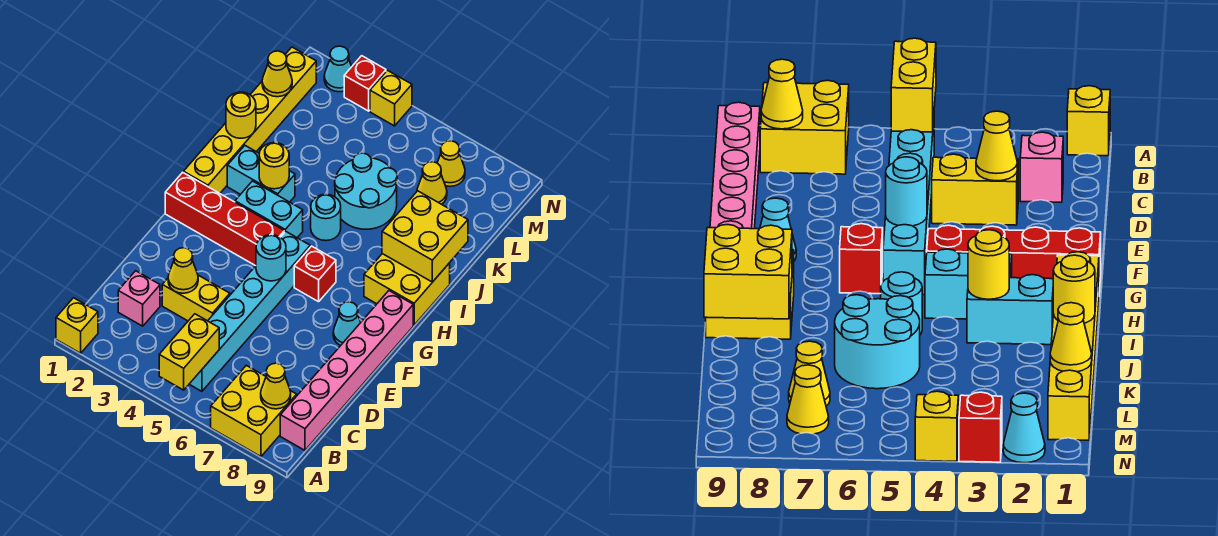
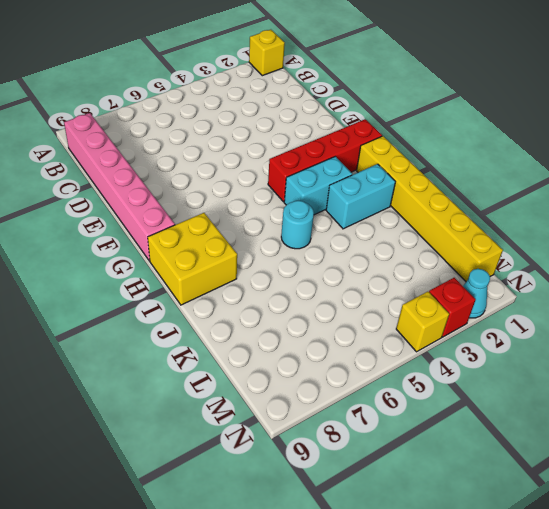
none -> yellow brick A7:B8 level 1
none -> cyan brick B5:G5 level 1
none -> pink brick C2 level 1

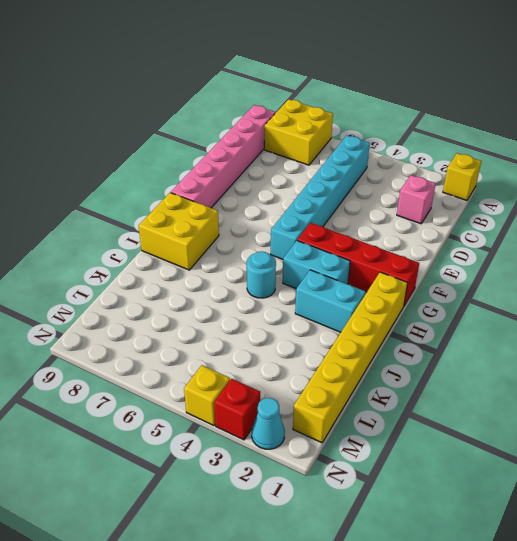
none -> yellow brick D3:D4 level 1
none -> cyan cone F8 level 1
none -> red brick G6 level 1

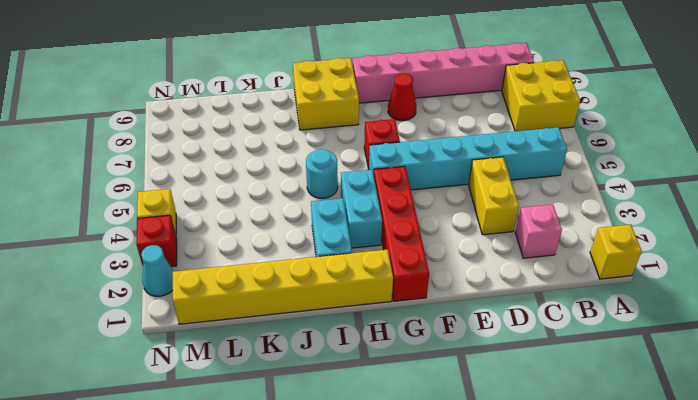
red cone F8 level 1 -> cyan cone F8 level 1
none -> cyan round brick J5:K6 level 1
none -> yellow cone L7 level 1
none -> yellow cone M7 level 1

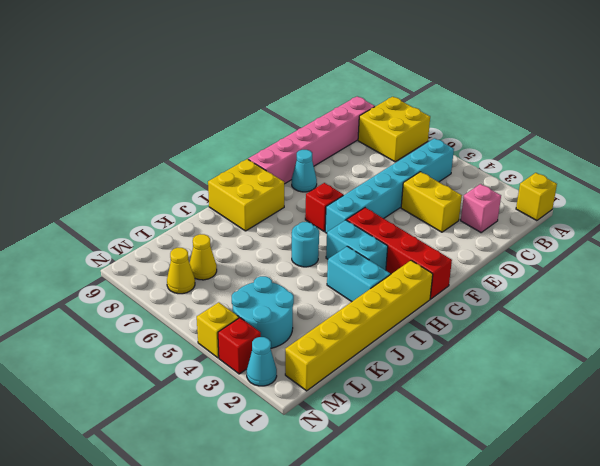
cyan round brick L3:M4 level 1 -> cyan round brick J5:K6 level 1
none -> yellow brick A5:B5 level 2
none -> yellow cone B8 level 2
none -> yellow cone D3 level 2

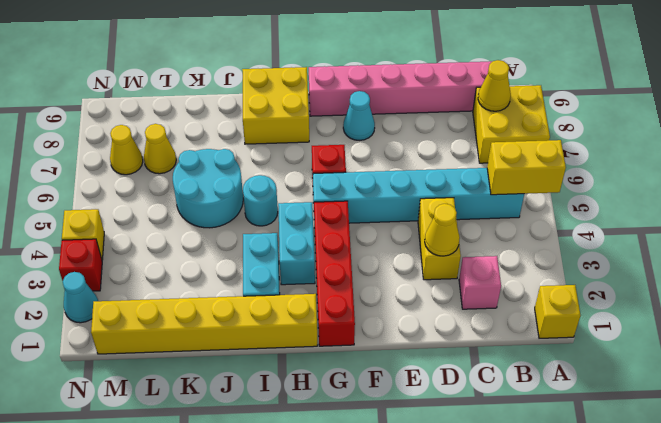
none -> cyan round brick F5 level 2
none -> yellow round brick I3 level 2
none -> yellow brick I8:J9 level 2

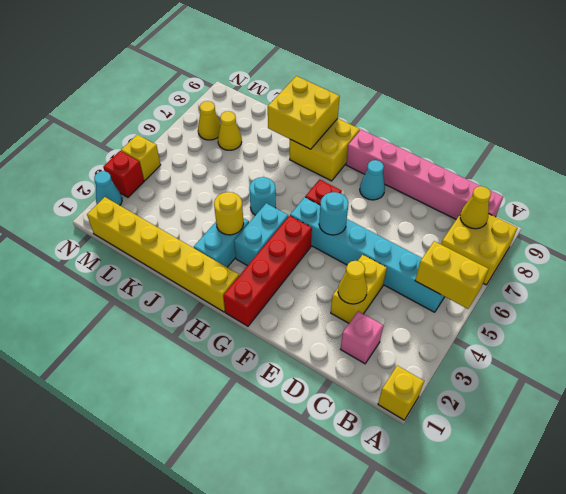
none -> cyan round brick J5:K6 level 1
none -> yellow round brick J1 level 2
none -> yellow cone L1 level 2

